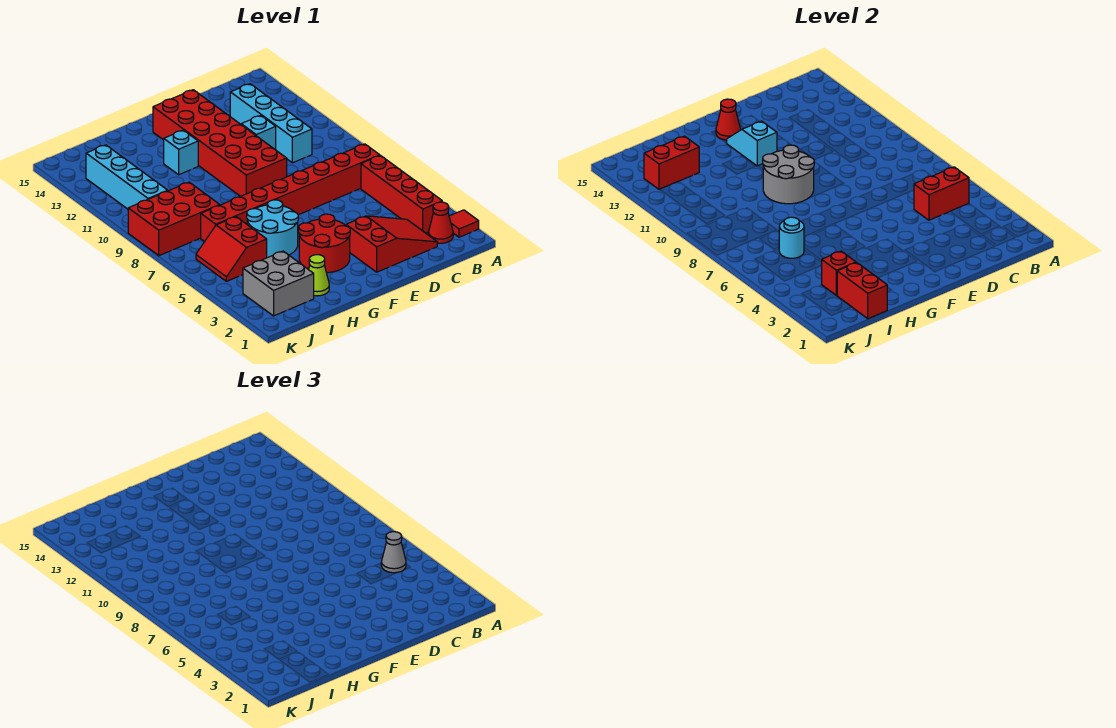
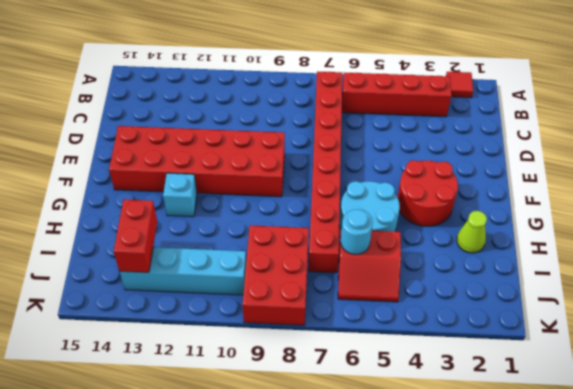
none -> red cone B2 level 1
none -> red slope C2:E3 level 1 top E
none -> cyan brick C10:C13 level 1

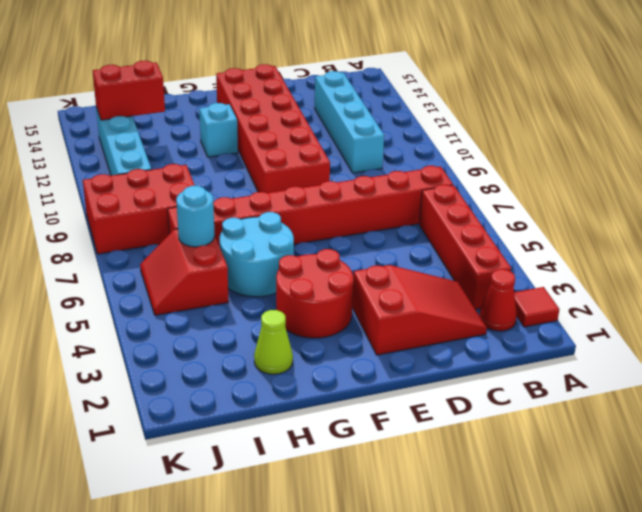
none -> cyan brick D11 level 1
none -> grey brick I2:J3 level 1
none -> red brick B5:C5 level 2

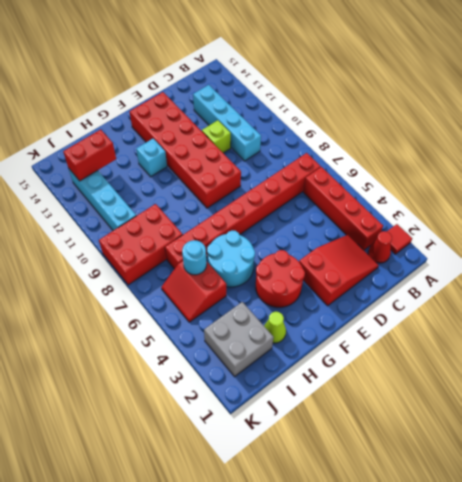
lime brick D11 level 1 -> cyan brick D11 level 1
none -> red brick B5:C5 level 2
none -> grey round brick F9:G10 level 2
none -> cyan slope F12:F13 level 2 top 12

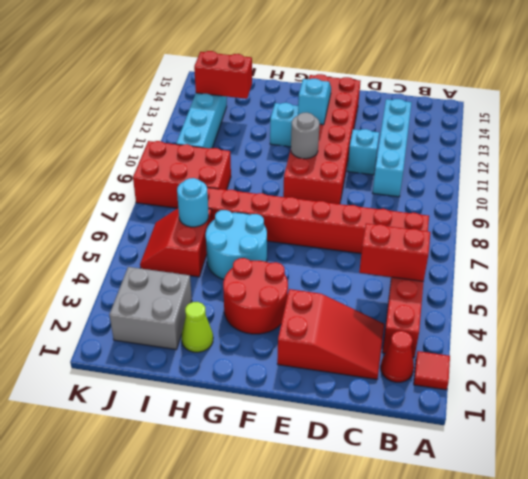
grey round brick F10 level 2 -> grey round brick F9:G10 level 2
none -> red cone F14 level 2
none -> red brick I1:I2 level 2
none -> red brick I3 level 2

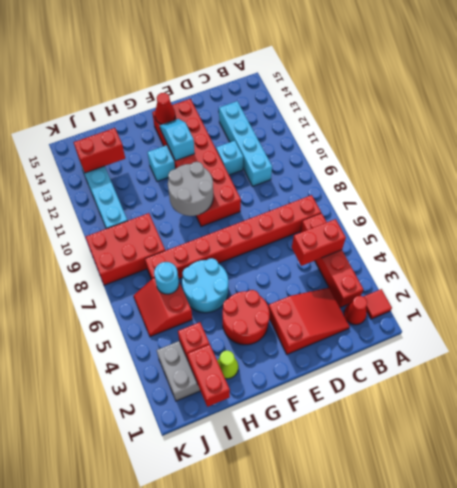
none -> grey cone B5 level 3

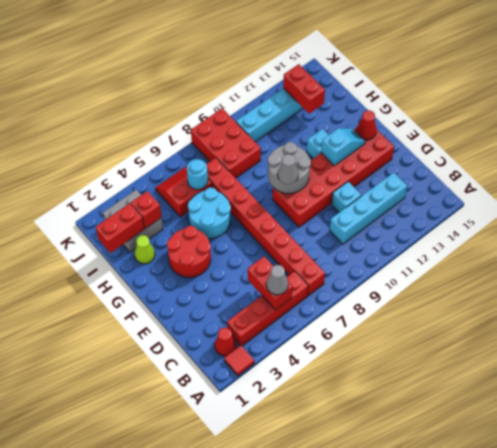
grey cone F9 level 3 -> none
none -> red slope C2:E3 level 1 top E

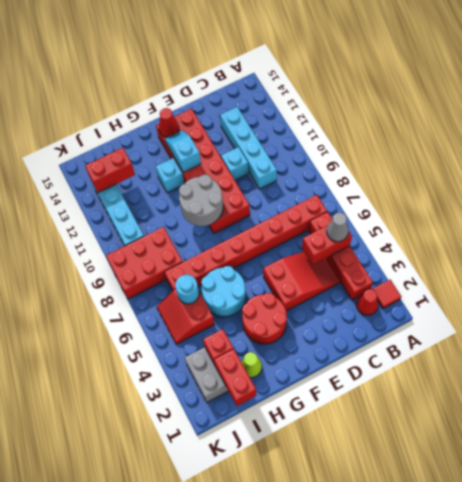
red slope C4:E5 level 1 top E -> red slope C2:E3 level 1 top E

